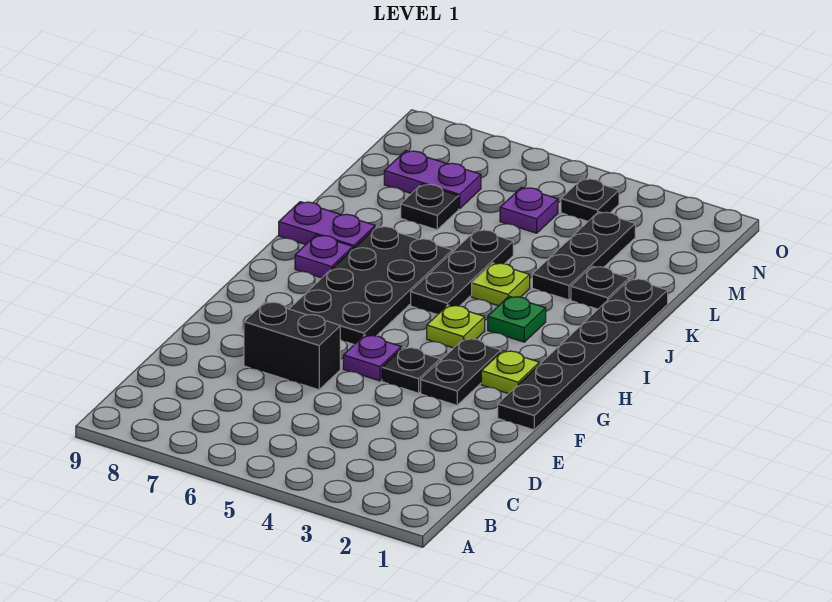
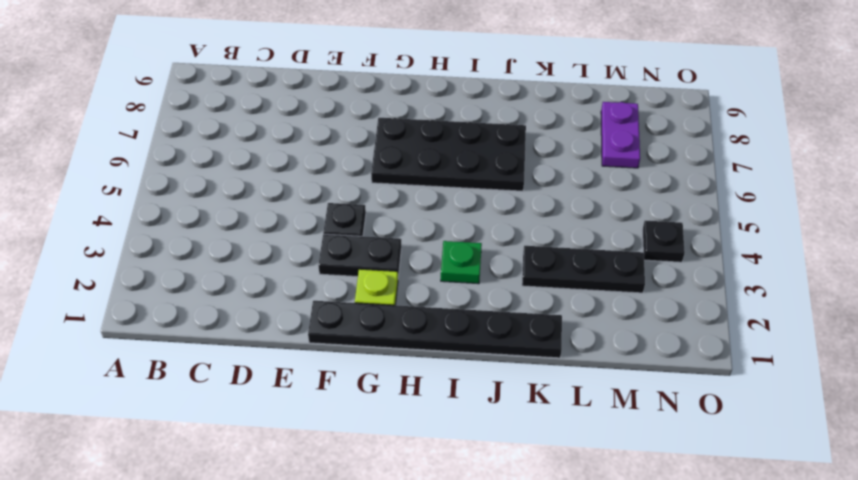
none -> black brick E6:E7 level 1
none -> purple plate F5 level 1
none -> lime plate H4 level 1

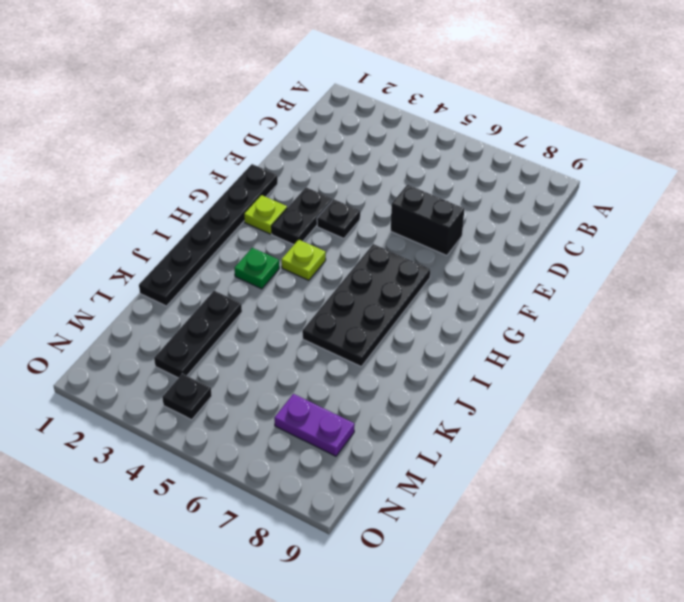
none -> purple plate F5 level 1
none -> black plate I5:K5 level 1
none -> purple plate I8 level 1

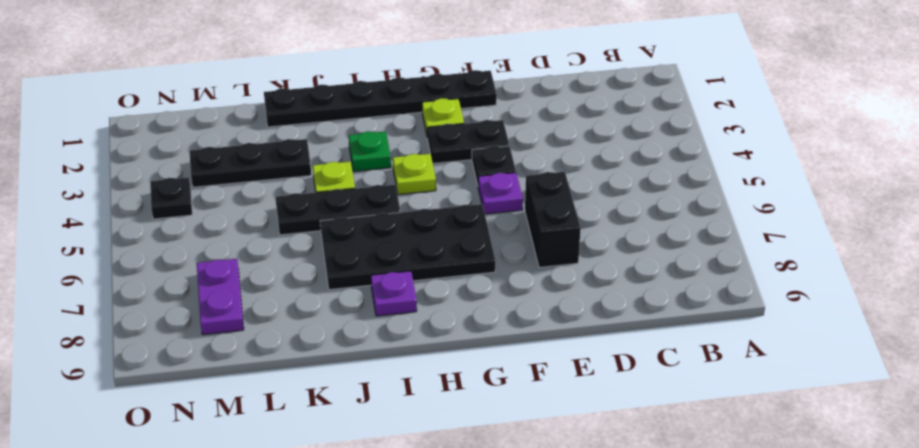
none -> purple plate J8:J9 level 1
none -> black plate K2 level 1
none -> black plate L7 level 1

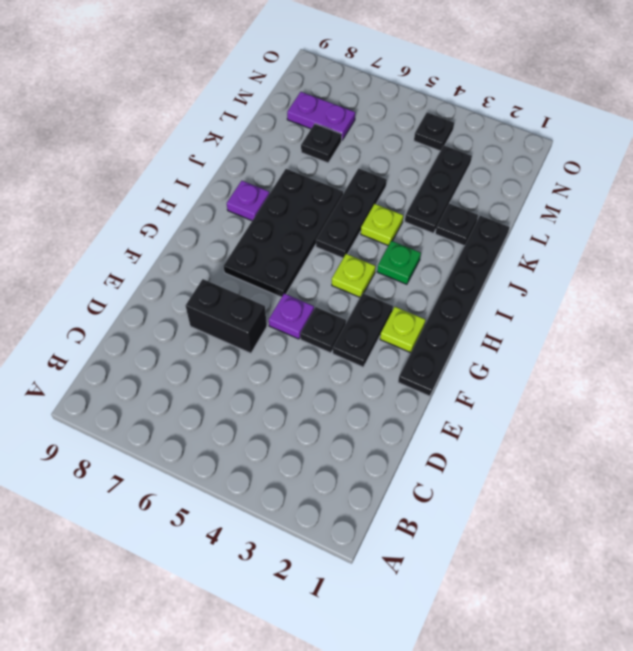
none -> purple plate J8:J9 level 1
none -> purple plate M5 level 1

